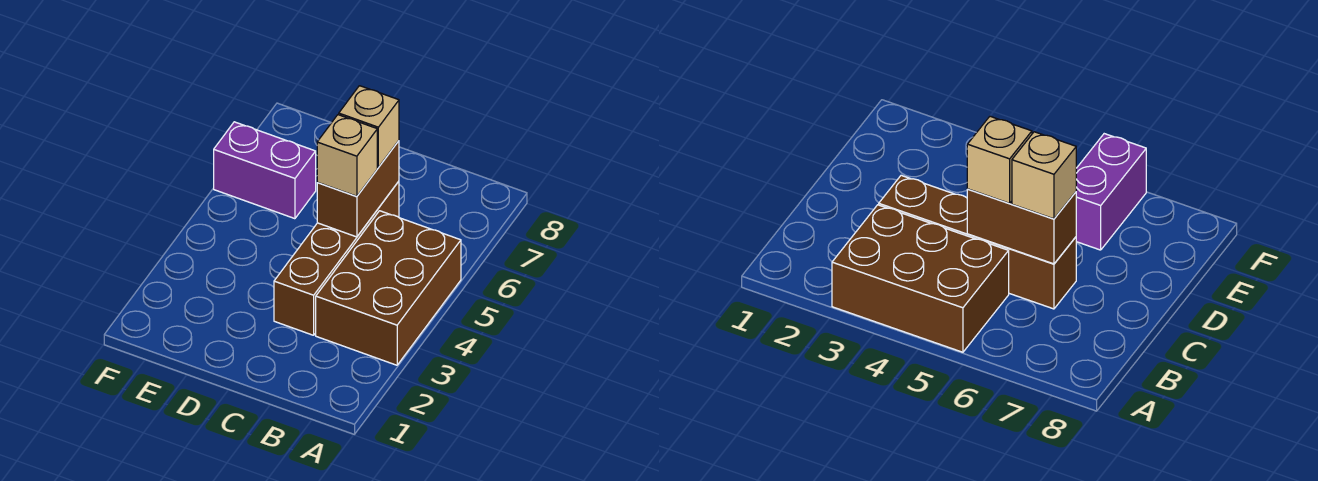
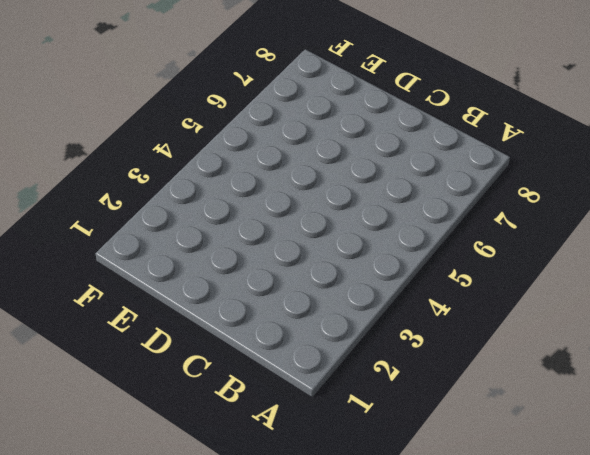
none -> brown brick A3:B5 level 1
none -> brown brick C3:C6 level 1

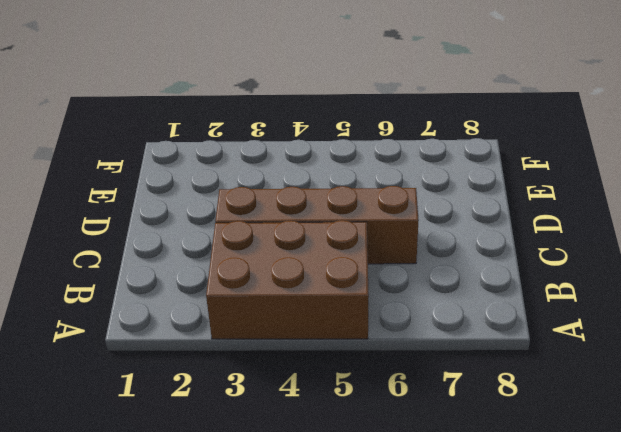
none -> purple brick E6:F6 level 1
none -> brown brick C5:C6 level 2

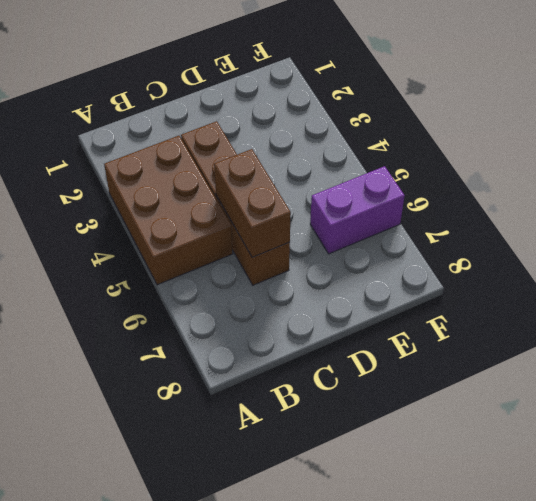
none -> tan brick C5 level 3
none -> tan brick C6 level 3

